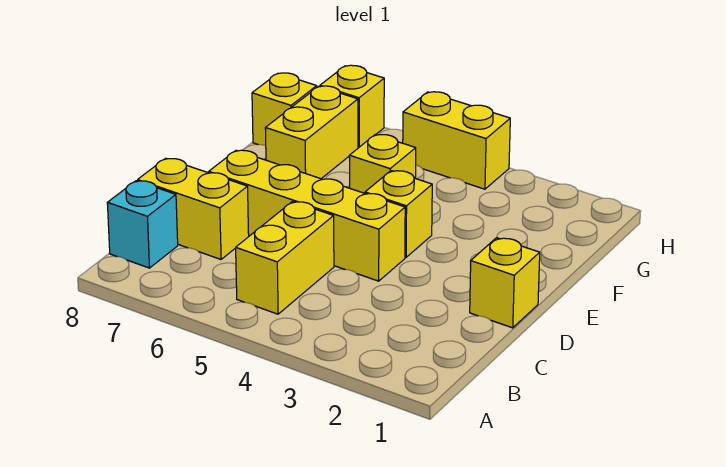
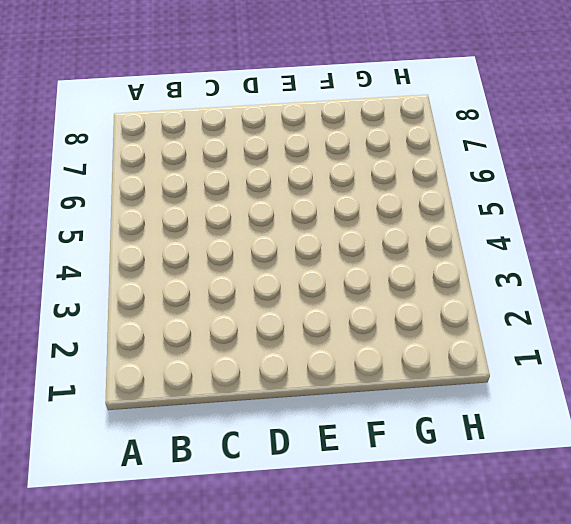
none -> yellow brick B5:C5 level 1
none -> cyan brick B8 level 1

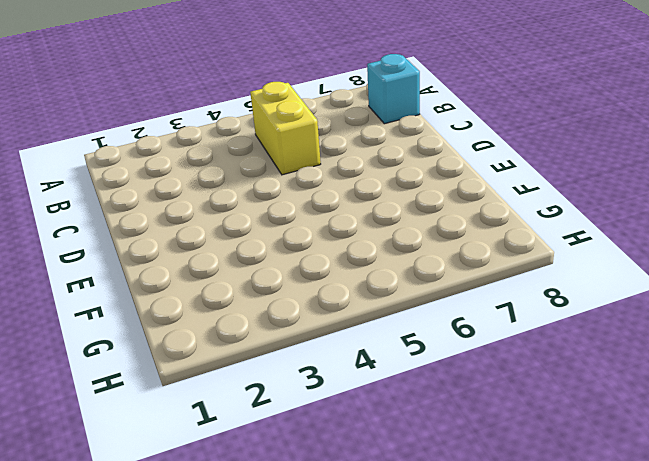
none -> yellow brick C7:C8 level 1
none -> yellow brick D1 level 1

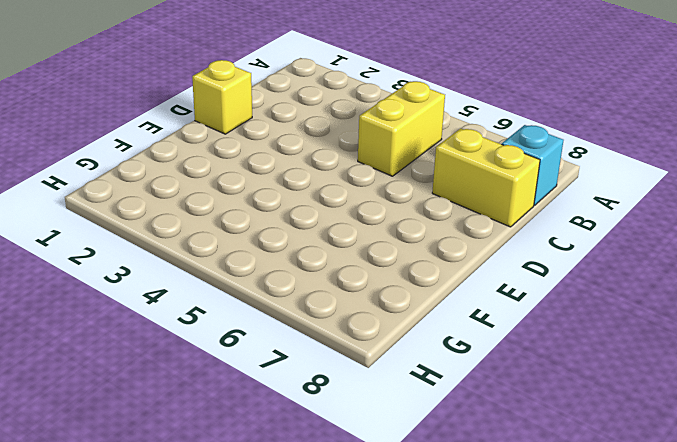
none -> yellow brick D4:D7 level 1
none -> yellow brick E4 level 1

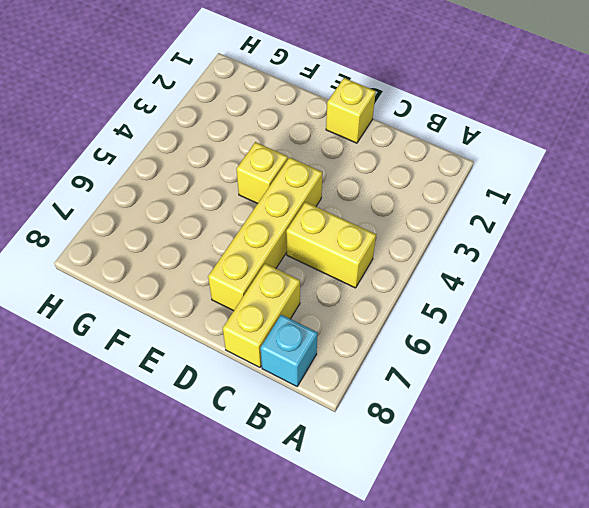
none -> yellow brick F5 level 1
none -> yellow brick F7:G7 level 1

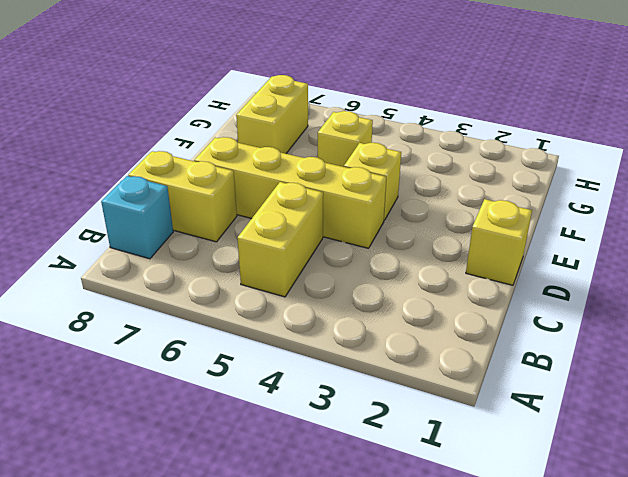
none -> yellow brick G8 level 1
none -> yellow brick H4:H5 level 1

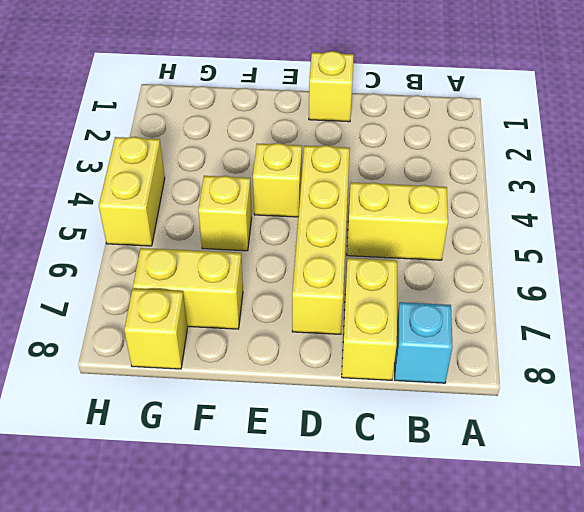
none -> yellow brick H7 level 1

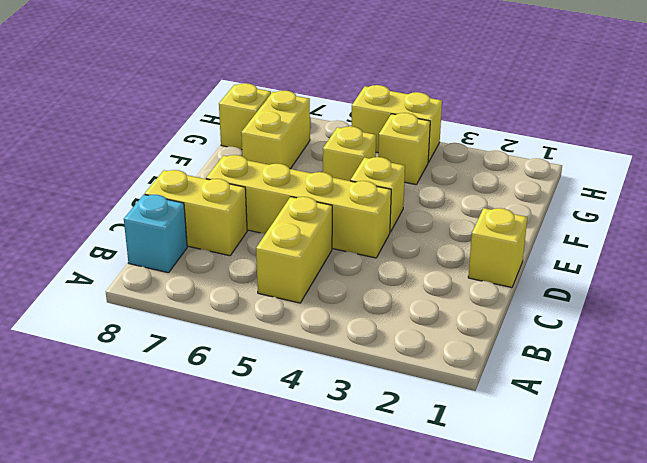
yellow brick G4 level 1 -> yellow brick H7 level 1

